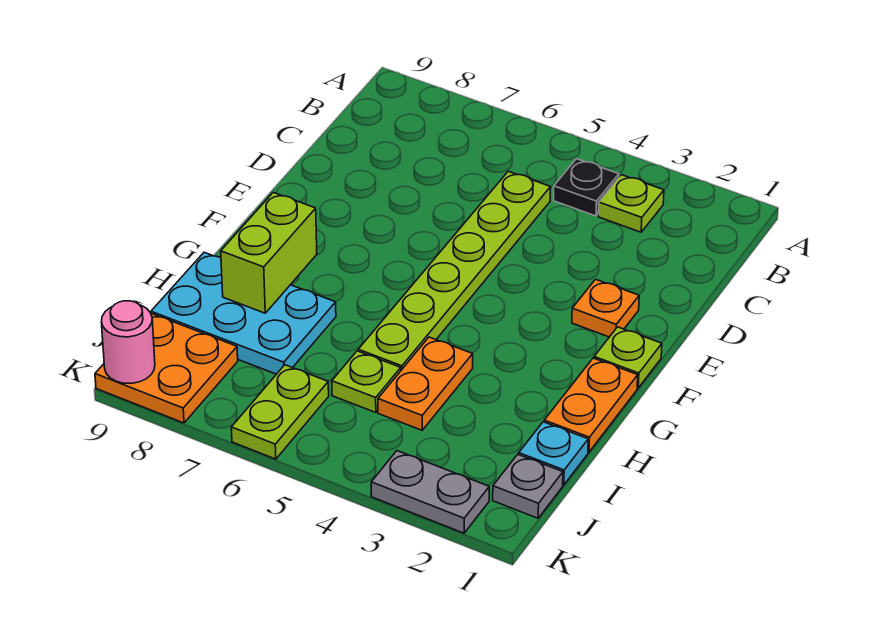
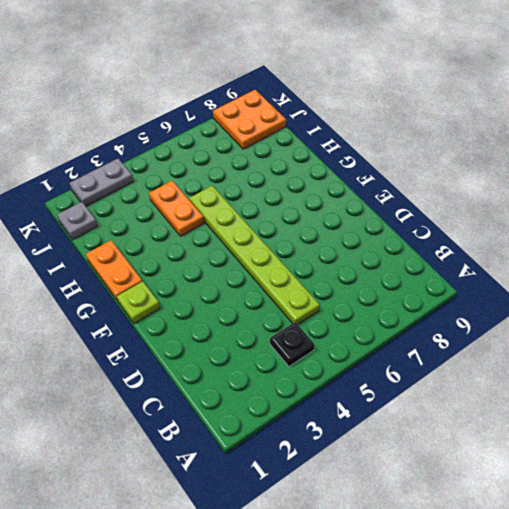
none -> lime plate B3 level 1
none -> orange plate E2 level 1
none -> cyan plate H7:I9 level 1

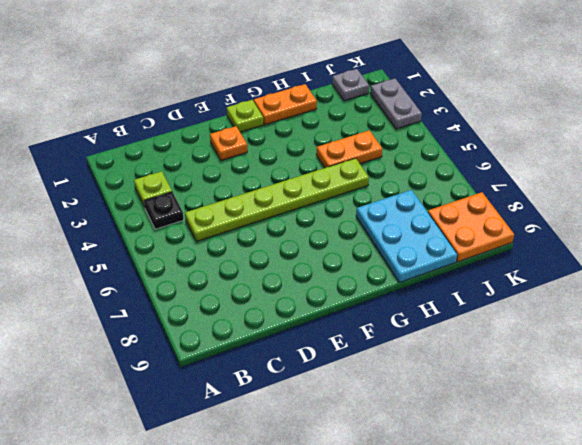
none -> cyan plate I1 level 1
none -> lime plate I5 level 1
none -> lime plate J6:K6 level 1

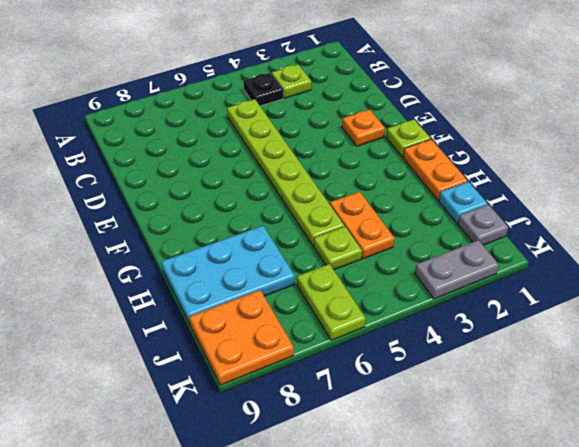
none -> lime brick G8:H8 level 2
none -> pink round brick K9 level 2

